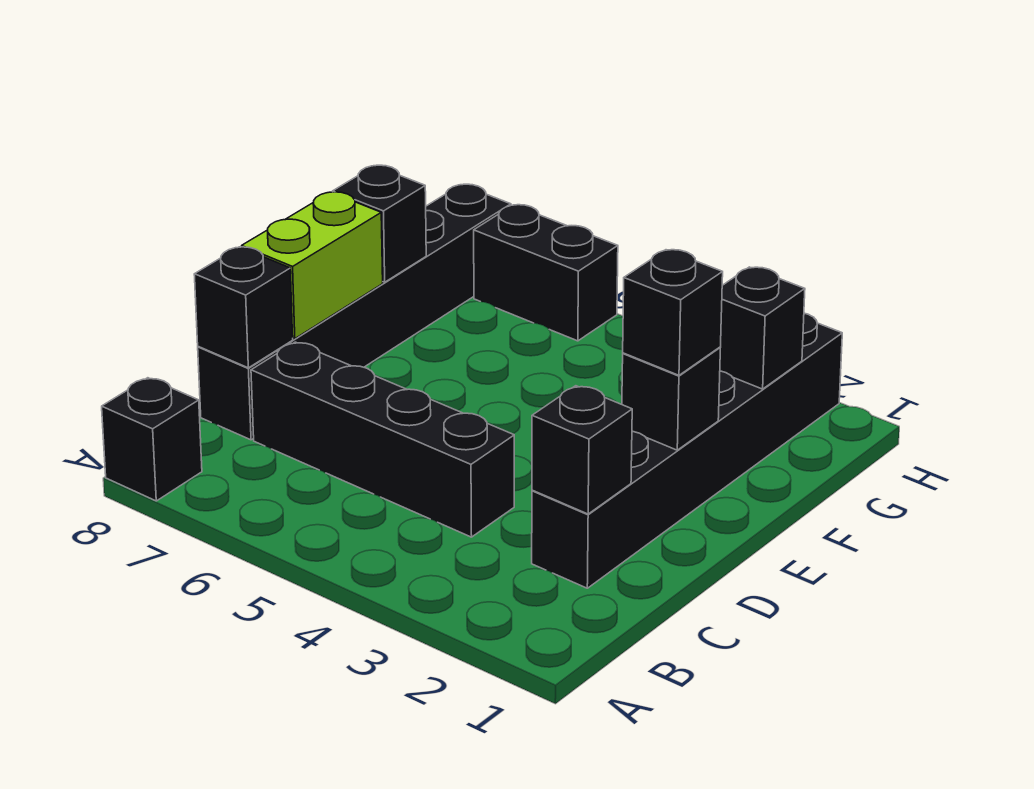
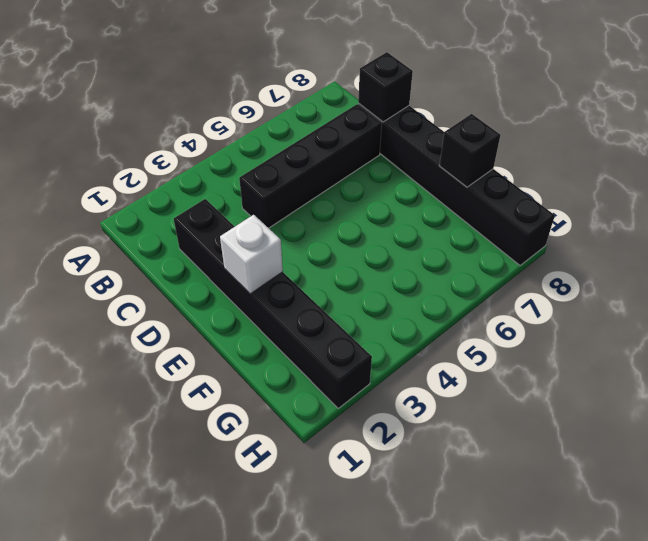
white brick E2 level 2 -> black brick E2 level 2
none -> black brick A8 level 1
none -> black brick H6:H7 level 1
none -> black brick C2 level 2

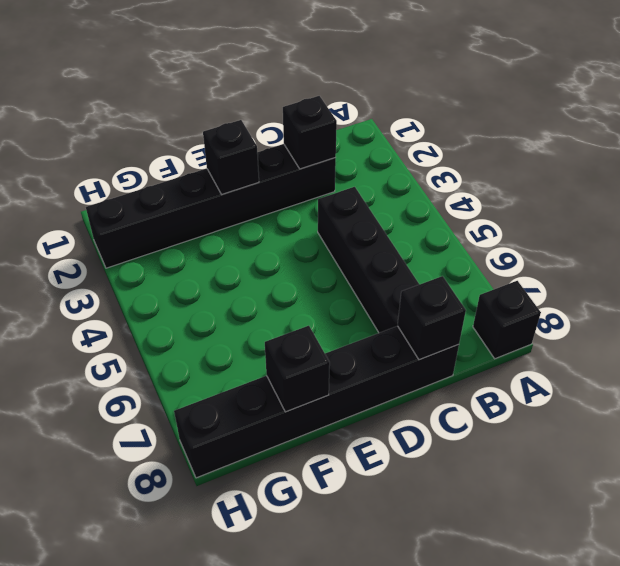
none -> black brick H6:H7 level 1
none -> lime brick D8:E8 level 2
none -> black brick G2 level 2

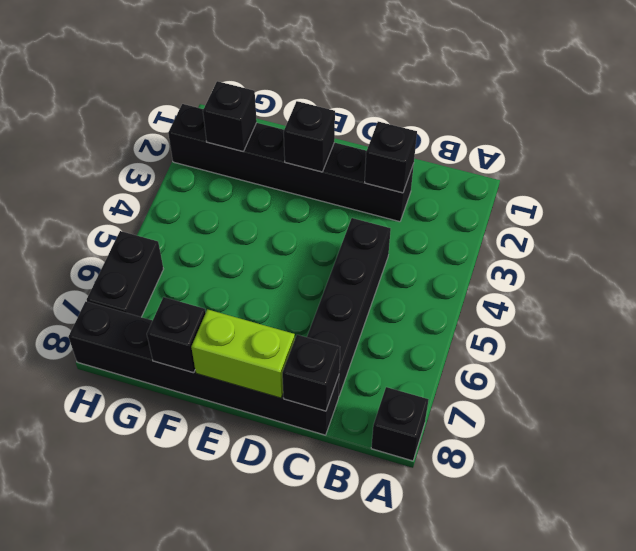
none -> black brick E2 level 3

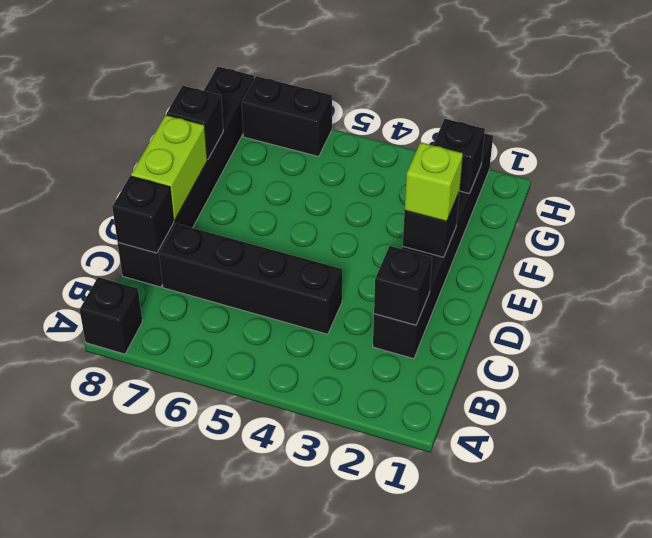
lime brick E2 level 3 -> black brick E2 level 3

